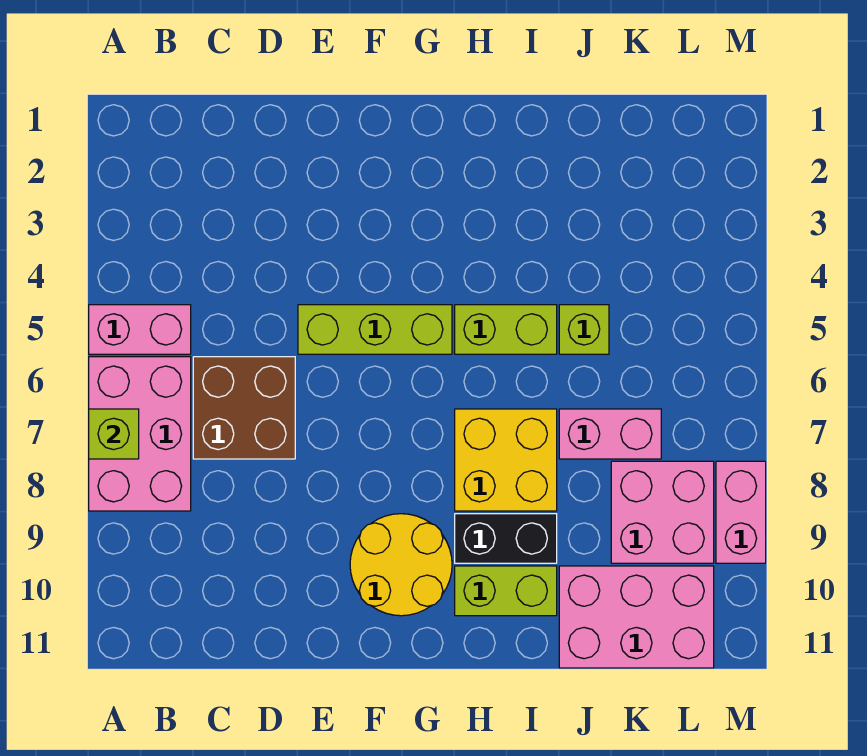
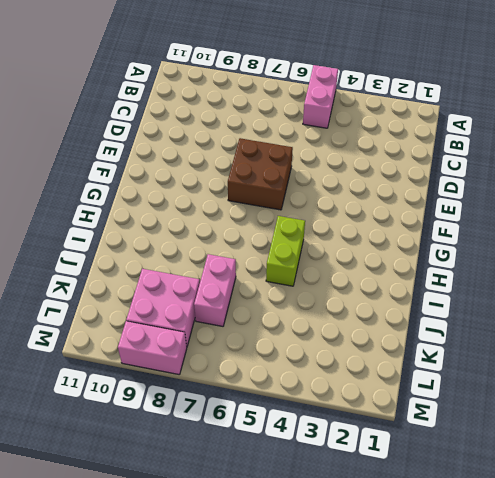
brown brick E6:F7 level 1 -> brown brick C6:D7 level 1
none -> pink brick A6:B8 level 1
none -> lime brick E5:G5 level 1
none -> yellow round brick F9:G10 level 1

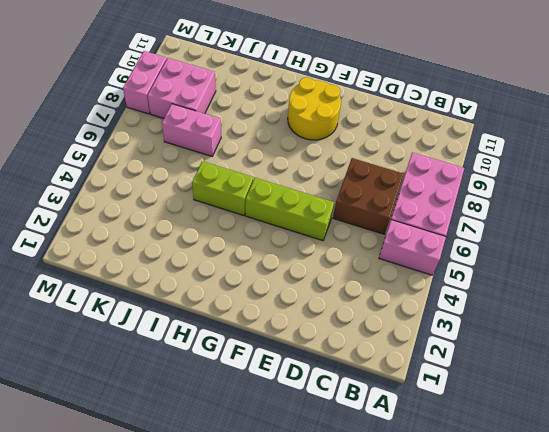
none -> yellow brick H7:I8 level 1
none -> black brick H9:I9 level 1
none -> lime brick H10:I10 level 1

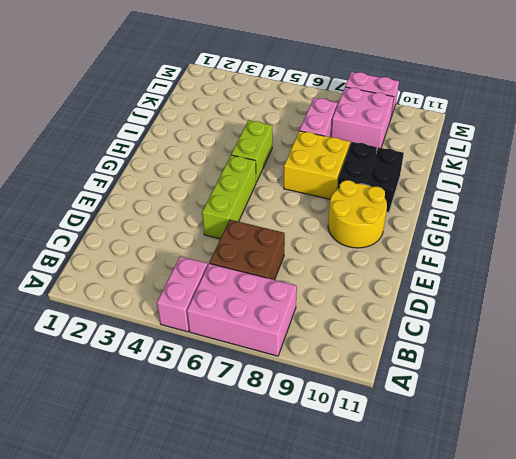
black brick H10:I10 level 1 -> lime brick H10:I10 level 1
none -> lime brick J5 level 1
none -> pink brick J10:L11 level 1
none -> lime brick A7 level 2

